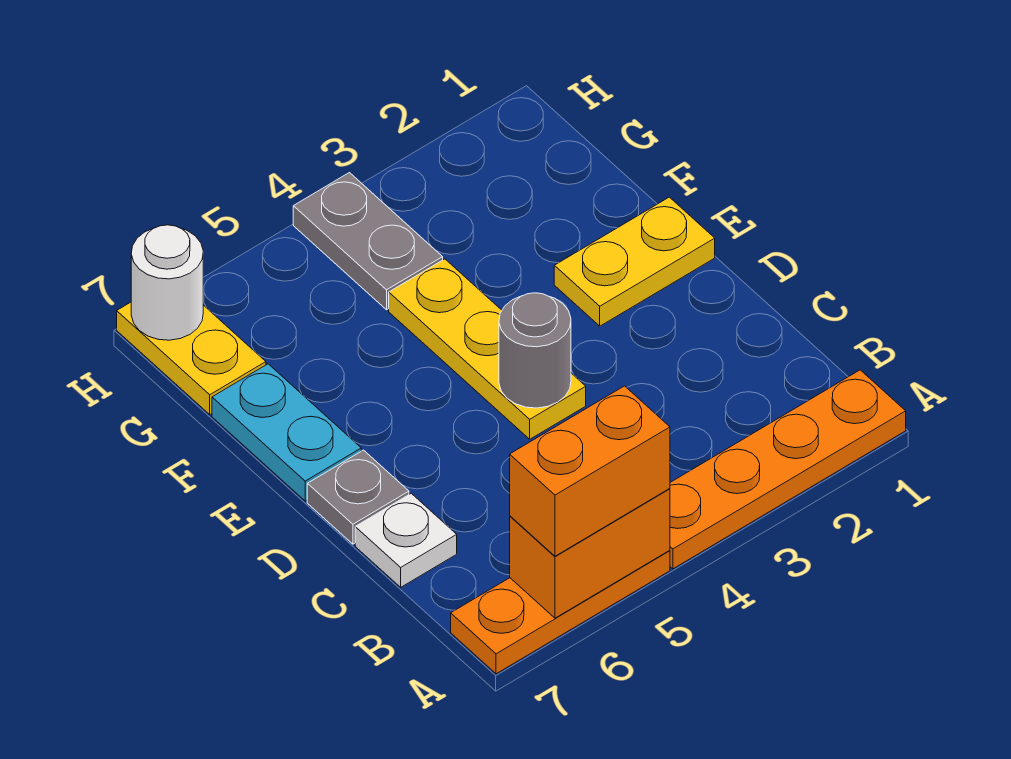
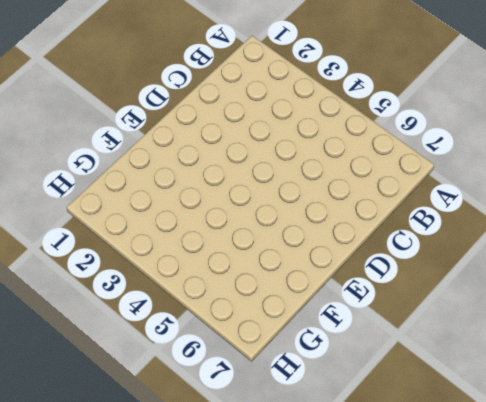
none -> orange plate A1:A4 level 1
none -> orange plate A5:A7 level 1
none -> white plate C7 level 1

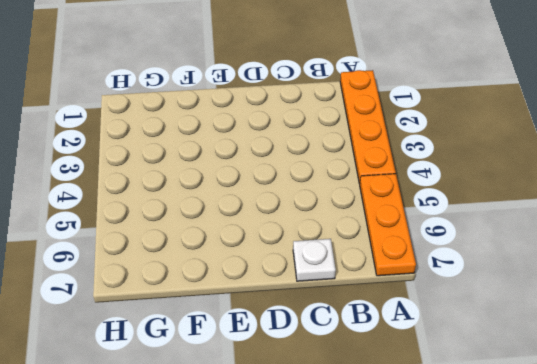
none -> yellow plate D4:F4 level 1
none -> grey plate D7 level 1
none -> yellow plate E1:E2 level 1

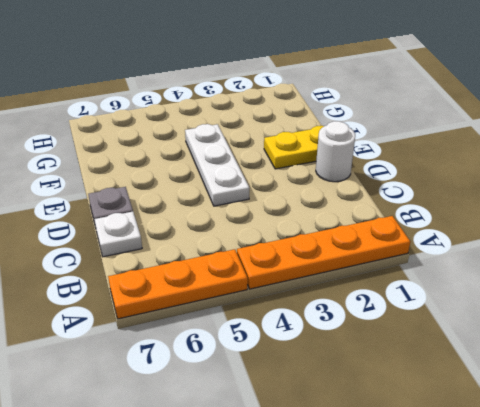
white round brick D1 level 1 -> white round brick H7 level 2
white plate D4:F4 level 1 -> yellow plate D4:F4 level 1
none -> cyan plate E7:F7 level 1
none -> grey plate G4:H4 level 1
none -> yellow plate G7:H7 level 1

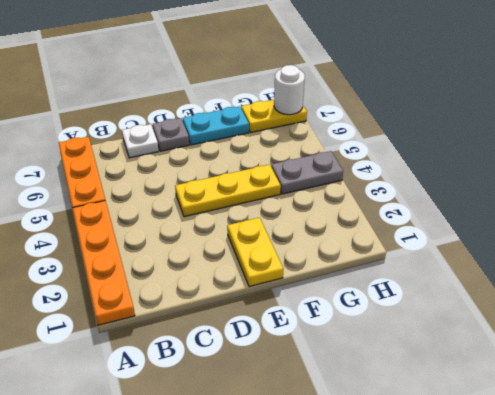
none -> orange brick A5:A6 level 2
none -> grey round brick D4 level 2
none -> orange brick A5:A6 level 3

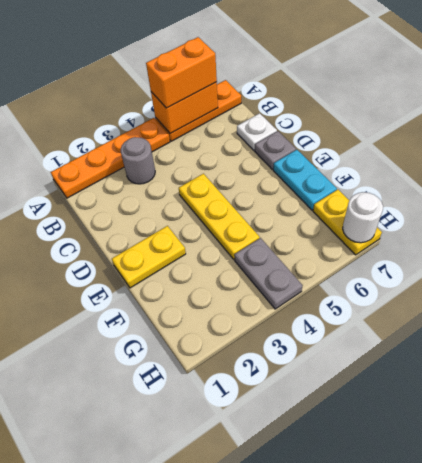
grey round brick B3 level 1 -> grey round brick D4 level 2

